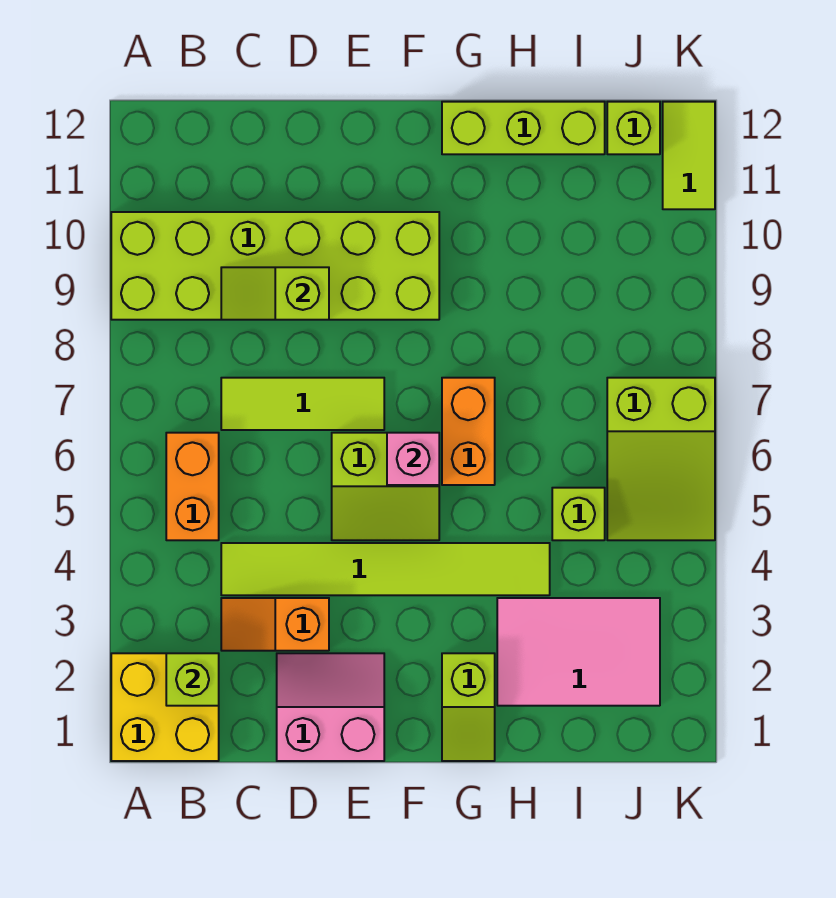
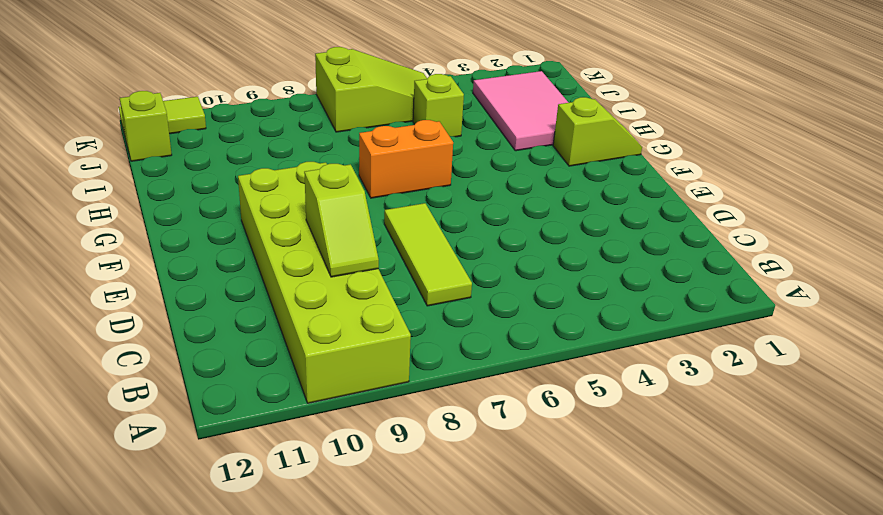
none -> yellow brick A1:B2 level 1
none -> orange brick B5:B6 level 1
none -> orange slope C3:D3 level 1 top D

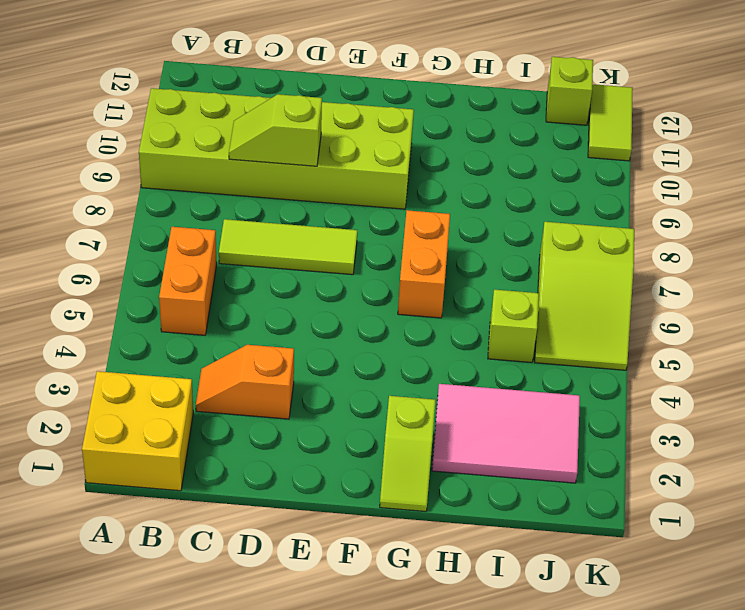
none -> lime tile C4:H4 level 1
none -> pink slope D1:E2 level 1 top 1
none -> lime slope E5:F6 level 1 top 6

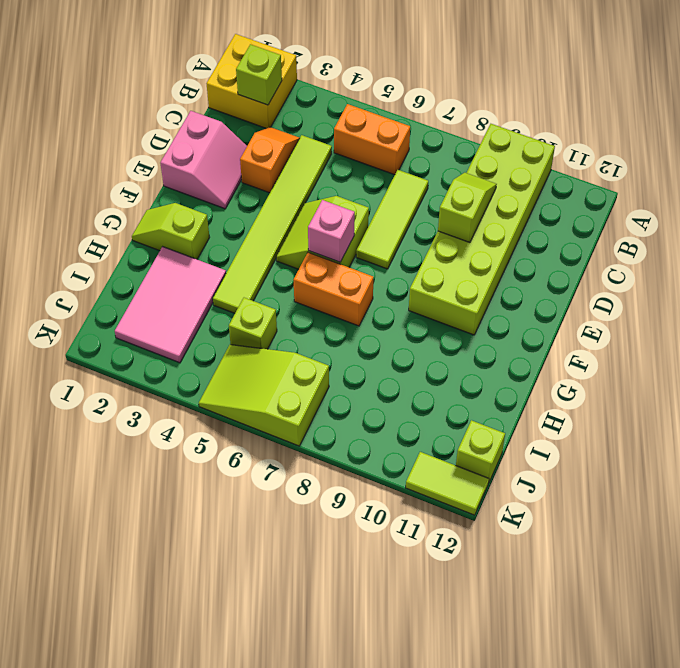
none -> lime brick G12:I12 level 1

